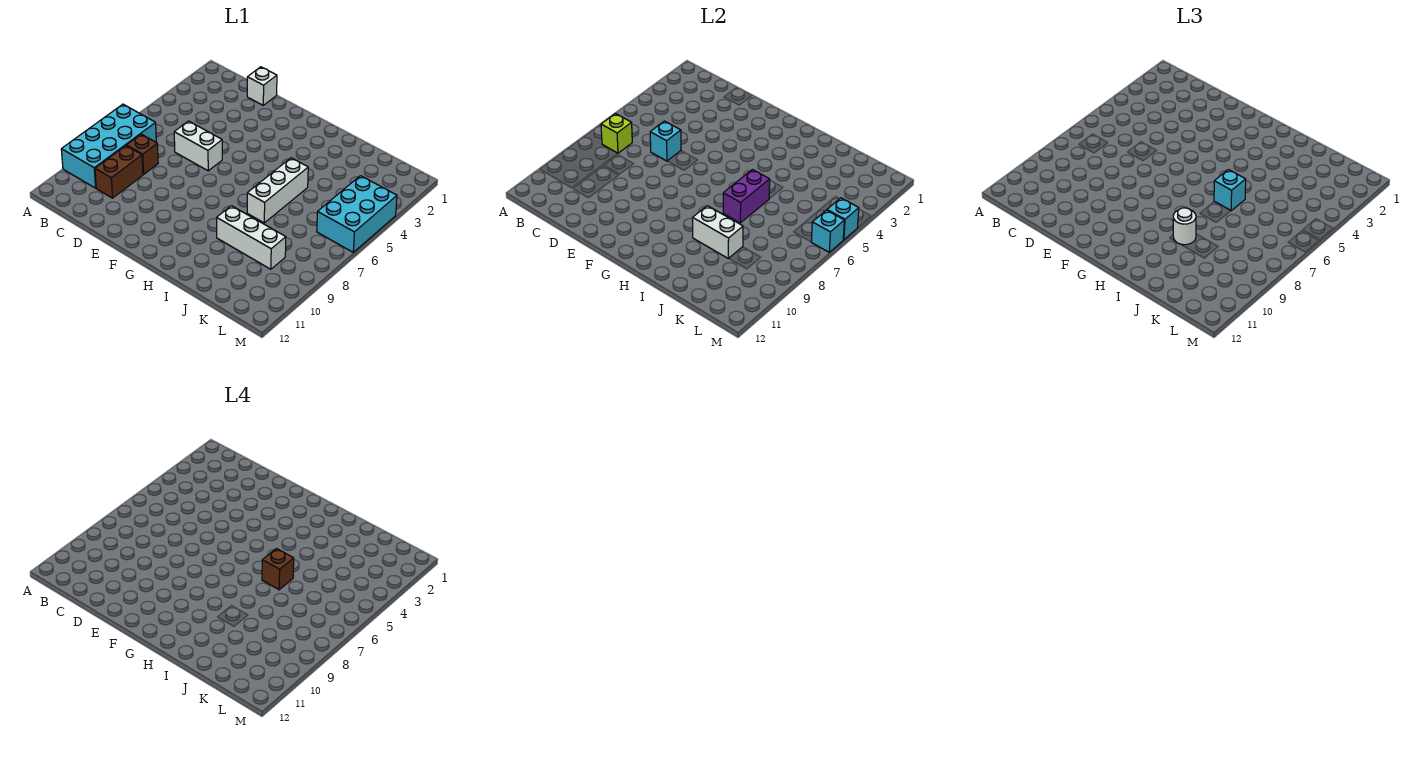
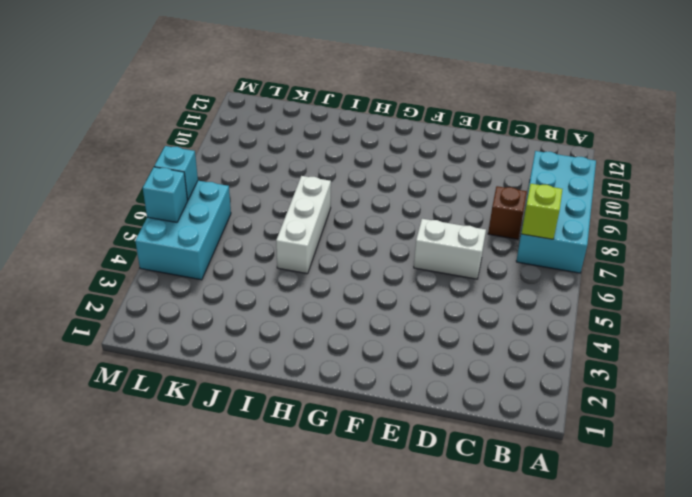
none -> brown brick C9:C10 level 1
none -> white brick D1 level 1
none -> white brick I9:K9 level 1

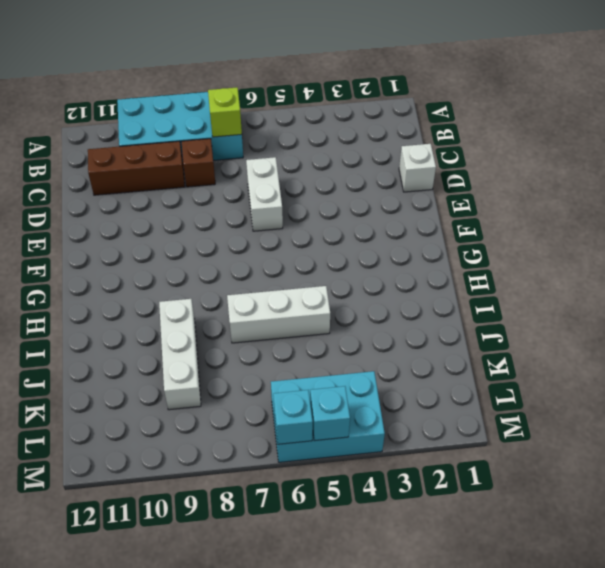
brown brick C9:C11 level 1 -> brown brick C9:C10 level 1
none -> cyan brick D6 level 2
none -> purple brick I6:I7 level 2
none -> white brick I9:J9 level 2

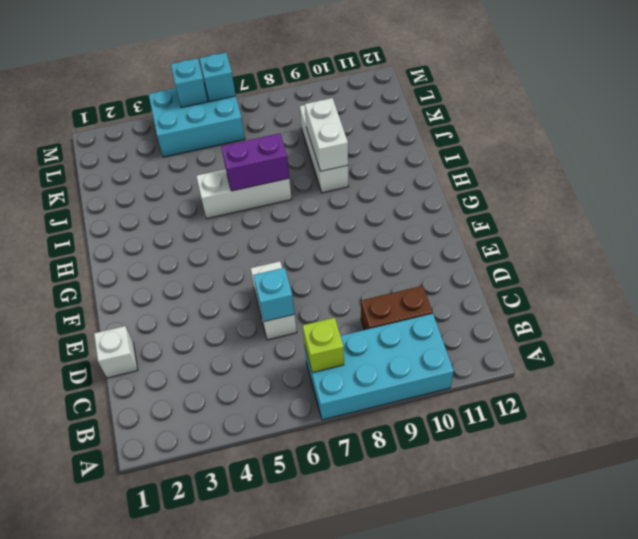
none -> brown brick C8 level 1
none -> cyan brick I6 level 3
none -> white round brick I9 level 3

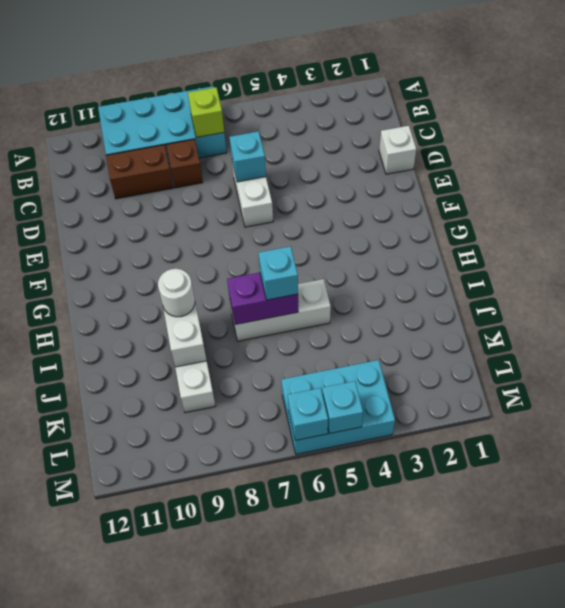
none -> brown brick I6 level 4

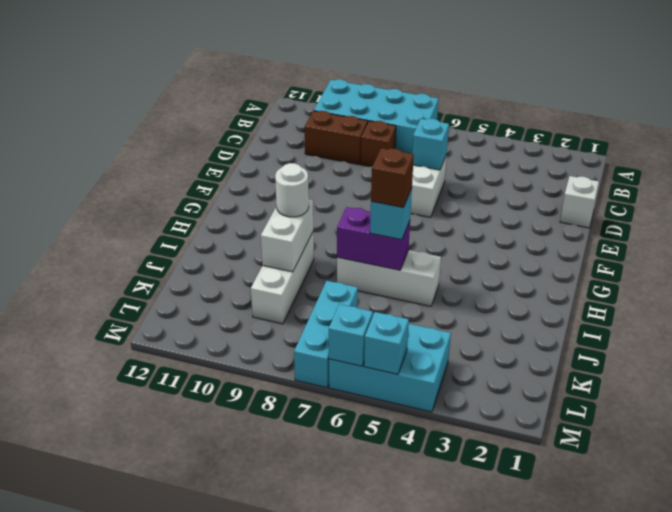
cyan brick K7:M7 level 1 -> none
none -> lime brick B7 level 2

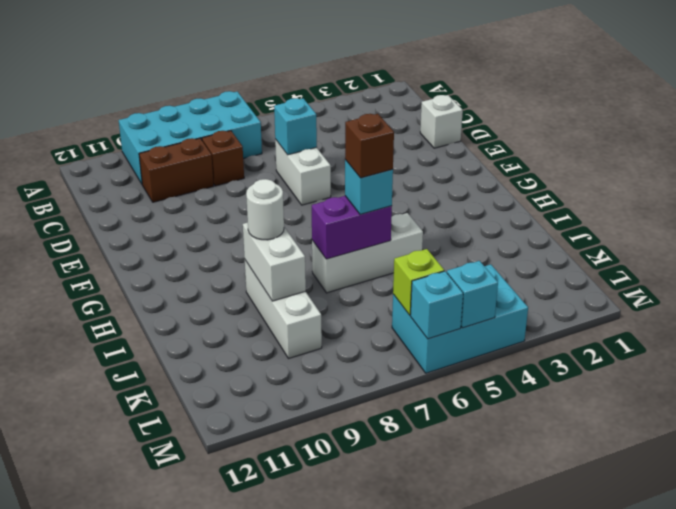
lime brick L6 level 2 -> lime brick B7 level 2

